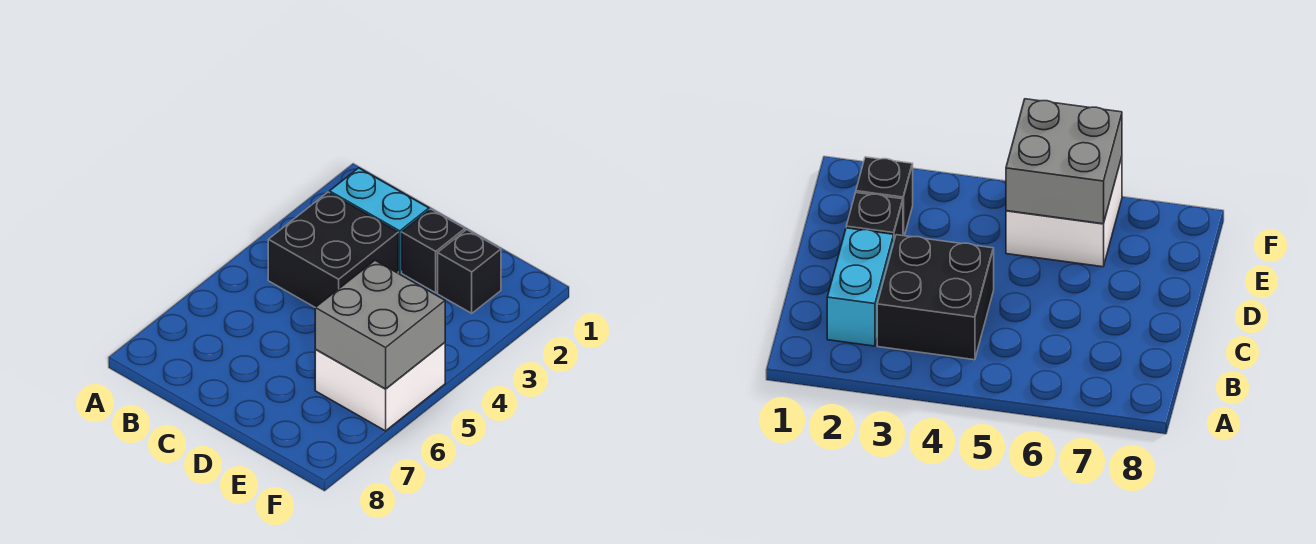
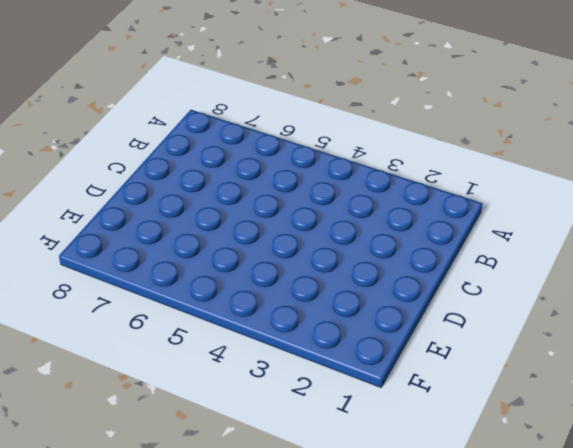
none -> cyan brick B2:C2 level 1
none -> black brick B3:C4 level 1

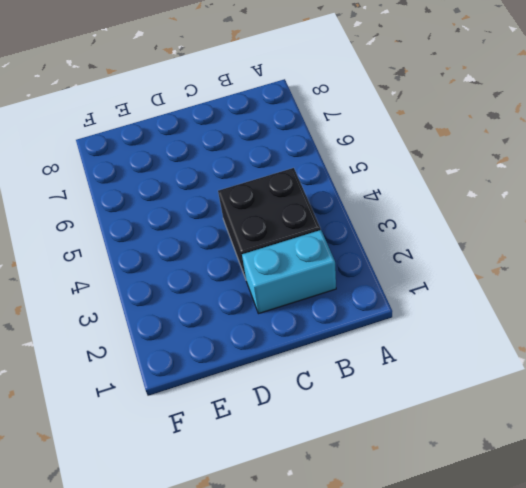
none -> black brick D2 level 1
none -> black brick E2 level 1

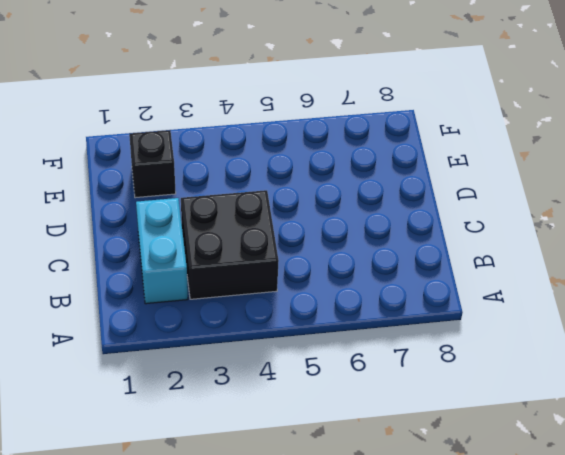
none -> black brick D2 level 1
none -> white brick E5:F6 level 1

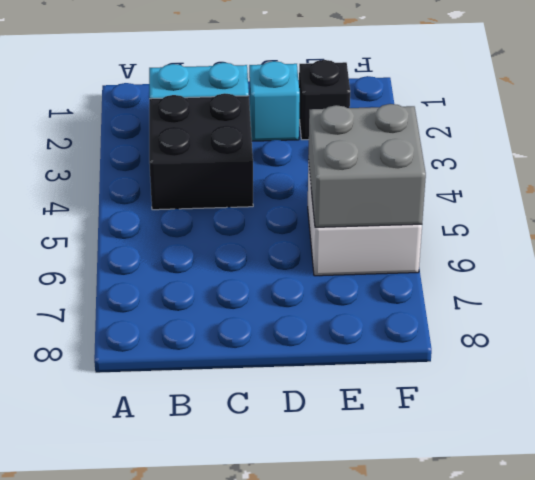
cyan brick D2 level 1 -> black brick D2 level 1

